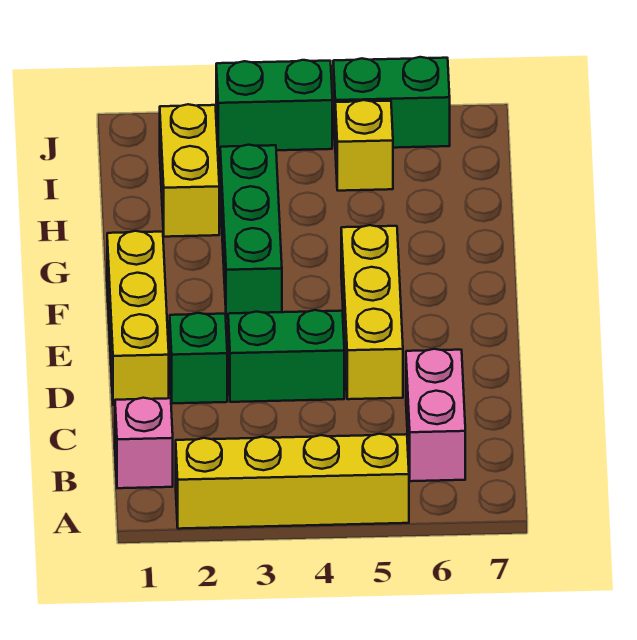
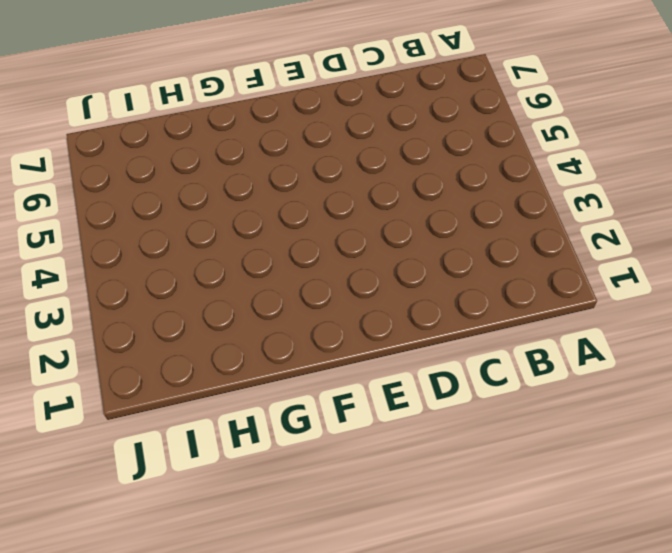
none -> yellow brick A2:A5 level 1
none -> pink brick B1 level 1
none -> pink brick B6:C6 level 1

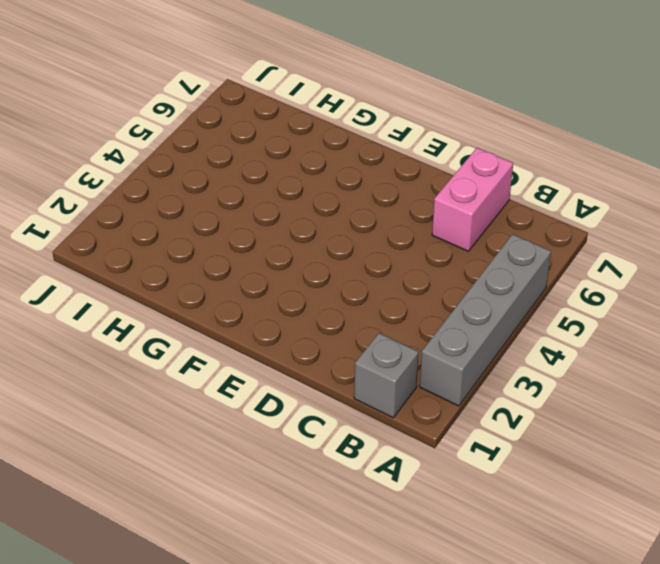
grey brick A2:A5 level 1 -> yellow brick A2:A5 level 1
grey brick B1 level 1 -> pink brick B1 level 1
pink brick C6:C7 level 1 -> pink brick B6:C6 level 1
none -> yellow brick D1:F1 level 1
none -> green brick D2 level 1
none -> green brick D3:D4 level 1

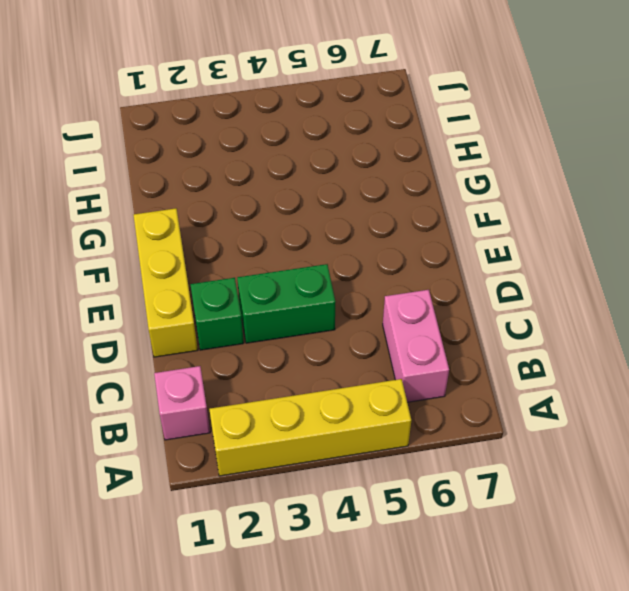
none -> yellow brick D5:F5 level 1
none -> green brick F3:H3 level 1
none -> yellow brick H2:I2 level 1

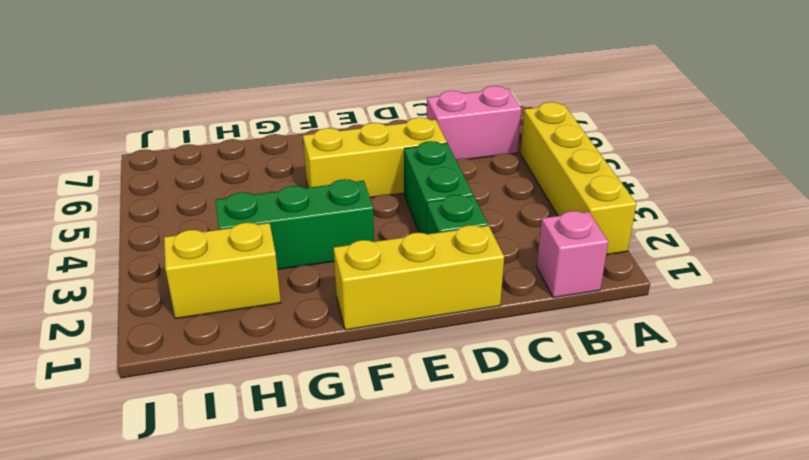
none -> yellow brick I5 level 1
none -> green brick J3:J4 level 1
none -> green brick J5:J6 level 1

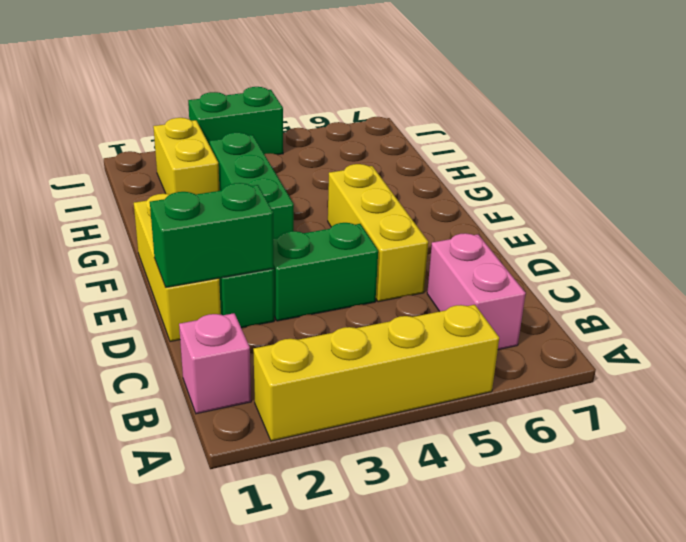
green brick D1:D2 level 2 -> green brick J5:J6 level 1
none -> yellow brick I5 level 1

